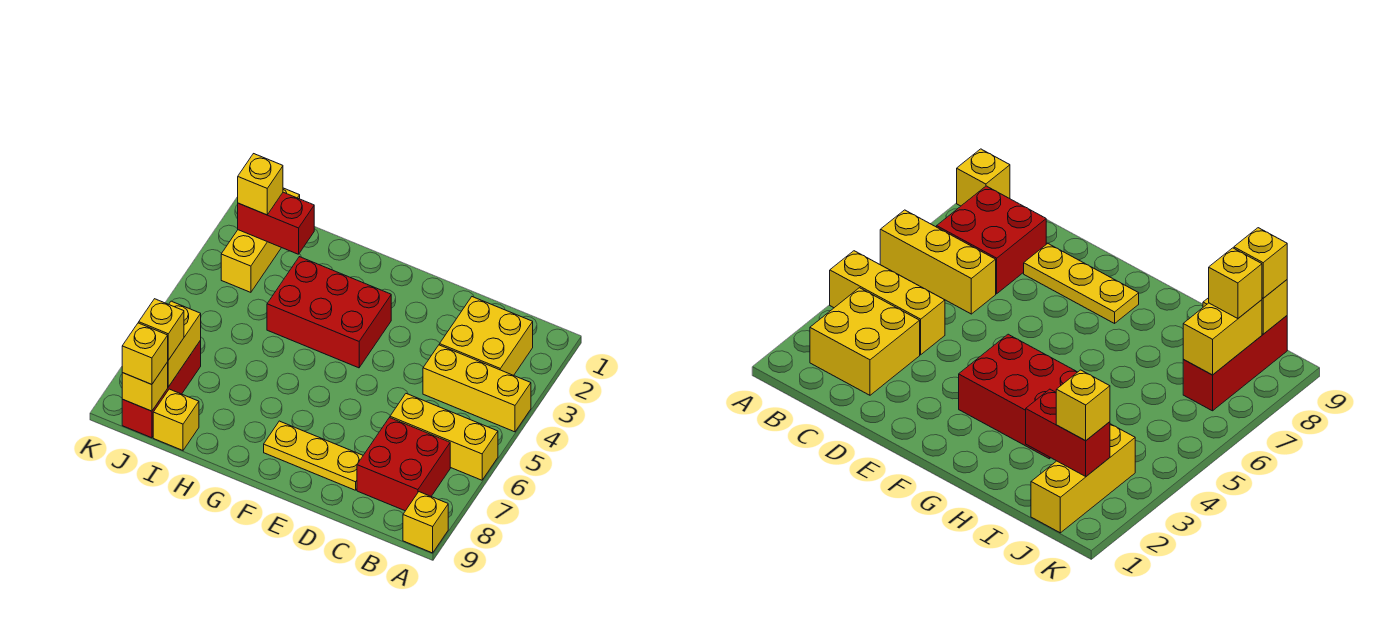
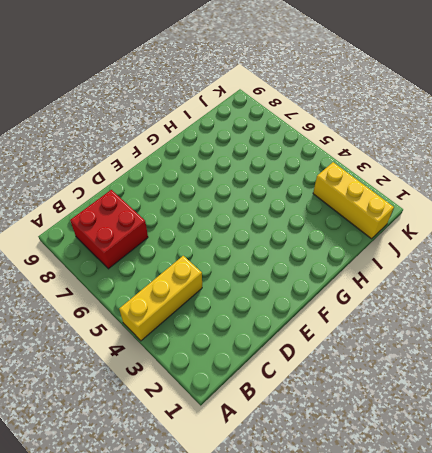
none -> yellow brick A6:C6 level 1
none -> yellow brick A9 level 1
none -> yellow brick B2:C3 level 1

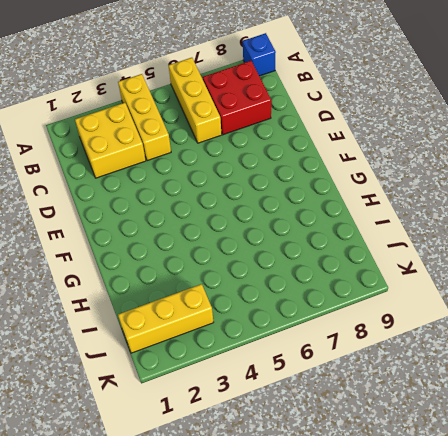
blue brick A9 level 1 -> yellow brick A9 level 1
none -> yellow plate D8:F8 level 1
none -> red brick F3:H4 level 1
none -> yellow brick I9 level 1

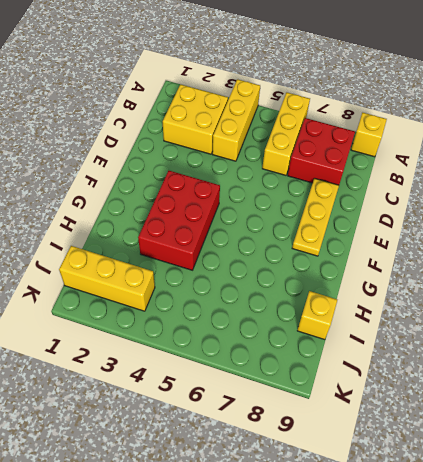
none -> red brick J7:J9 level 1
none -> red brick I2:J2 level 2
none -> yellow brick J7:J8 level 2

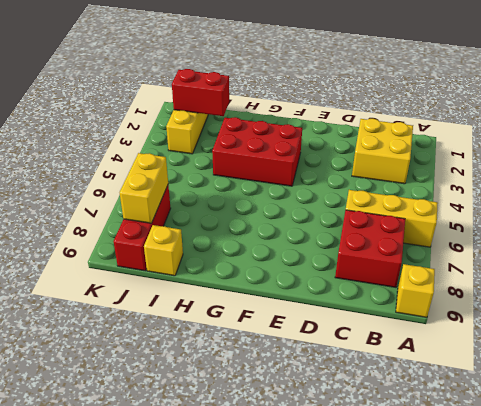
none -> yellow brick A4:C4 level 1
none -> yellow plate D8:F8 level 1
none -> yellow brick J9 level 2

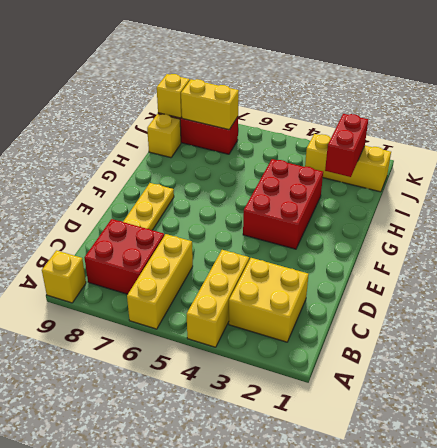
none -> yellow brick J2 level 3
none -> yellow brick J8 level 3
none -> yellow brick J9 level 3

